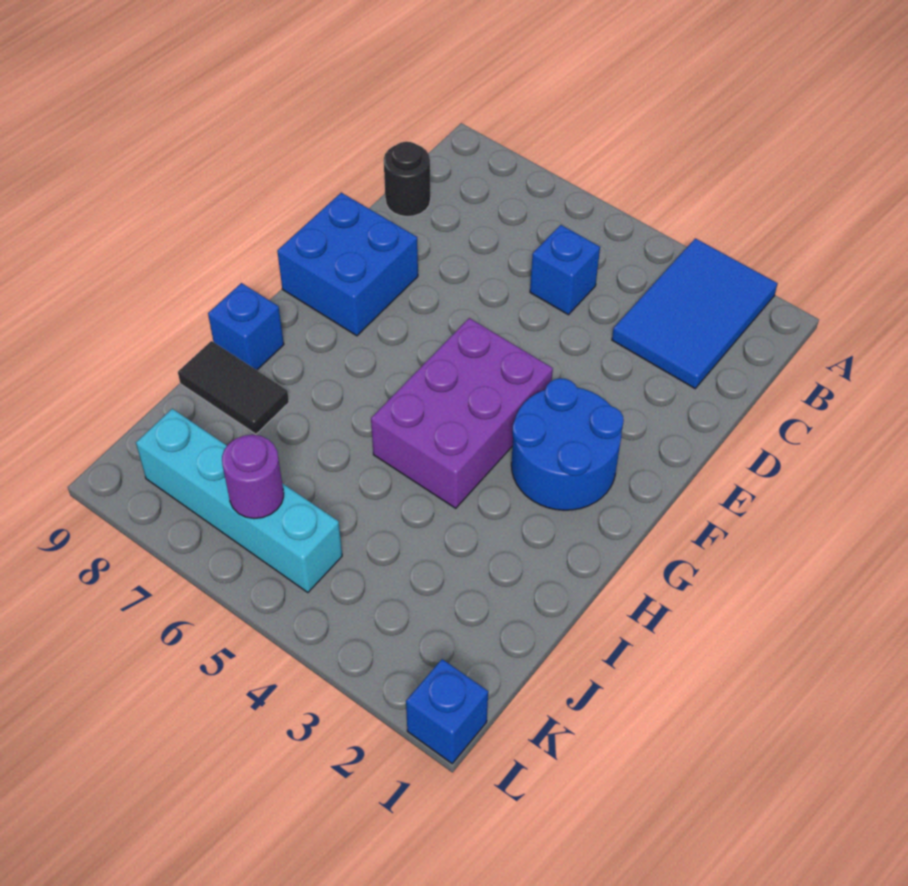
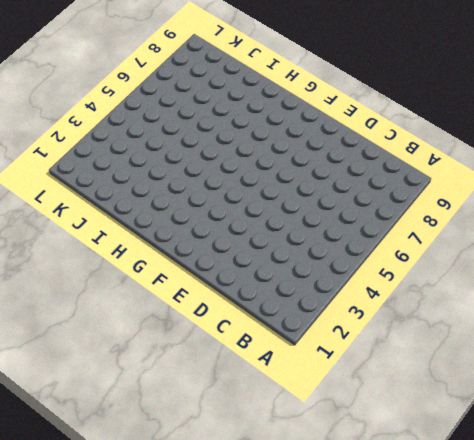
none -> blue tile A2:C3 level 1
none -> blue brick C5 level 1

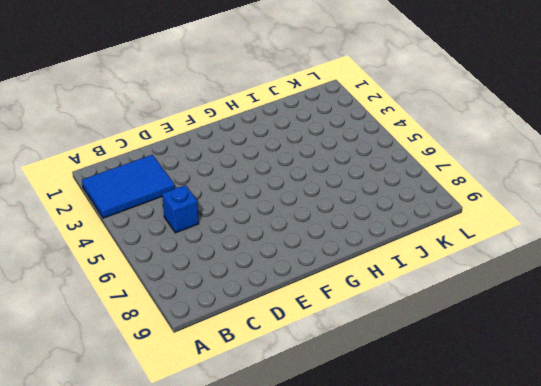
none -> black round brick C9 level 1
none -> blue brick E8:F9 level 1

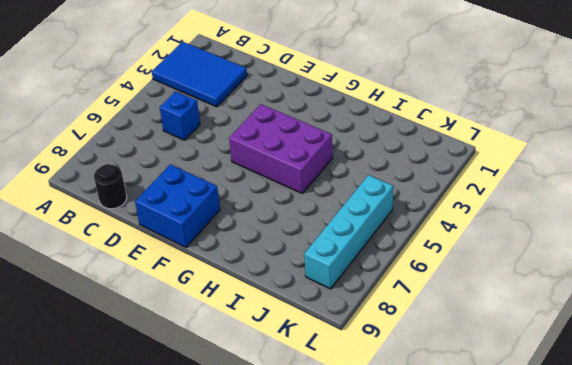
none -> blue round brick F2:G3 level 1
none -> blue brick H9 level 1

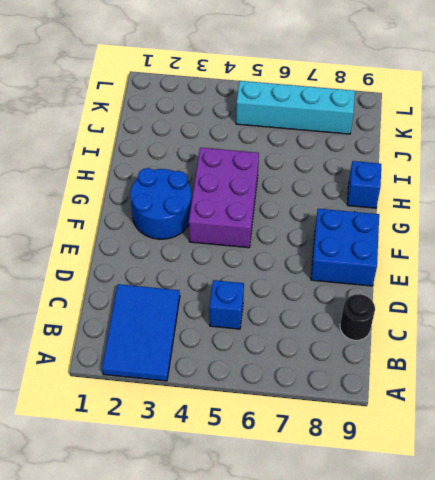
none -> black tile I8:I9 level 1
none -> blue brick L1 level 1

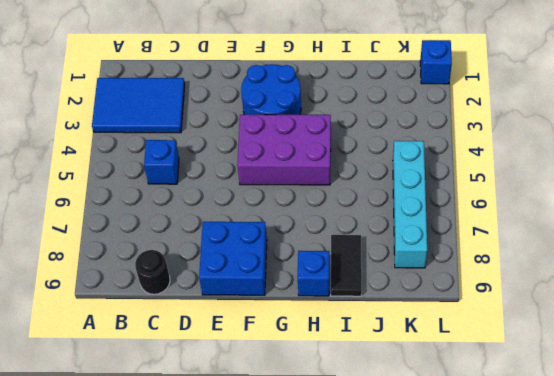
none -> purple round brick K6 level 2

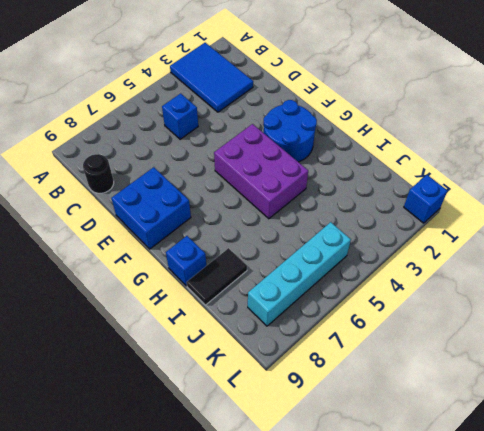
none -> purple round brick K6 level 2

